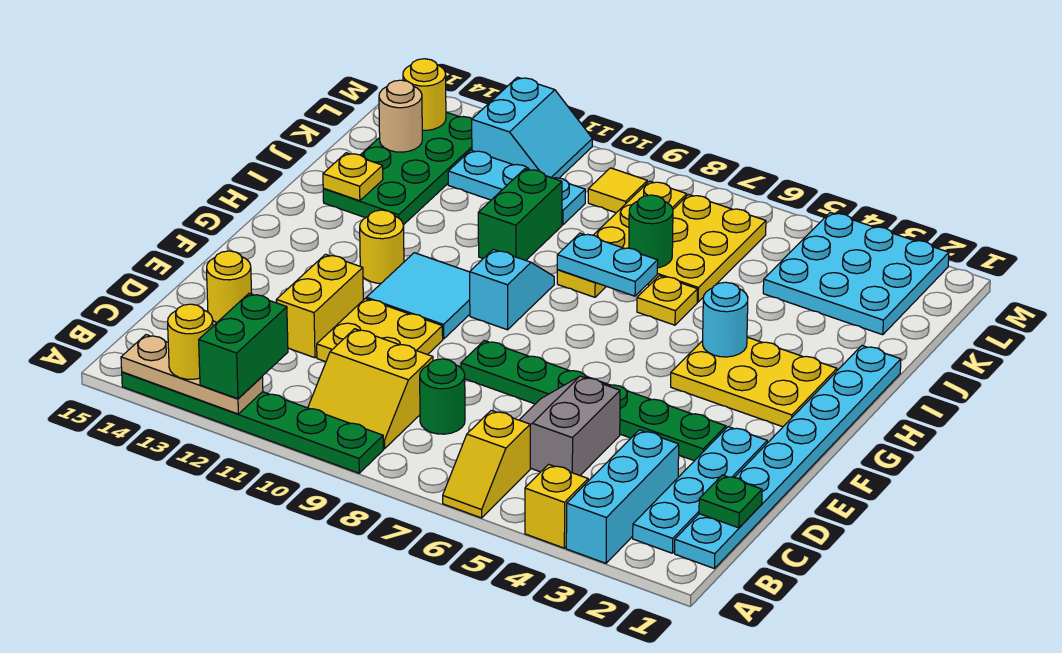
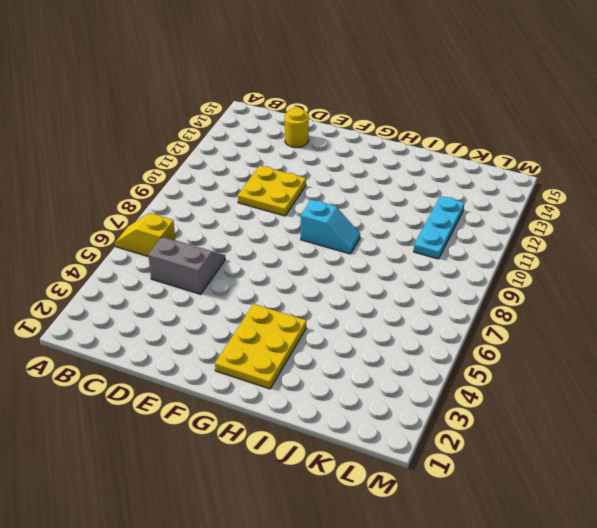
none -> cyan brick A3:C3 level 1
none -> yellow brick A4 level 1
none -> green plate A9:A14 level 1
none -> cyan plate B1:I1 level 1

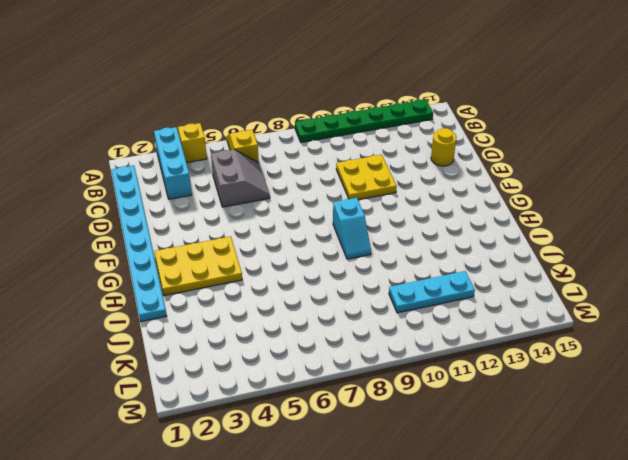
none -> cyan plate B2:E2 level 1
none -> yellow slope B9:C10 level 1 top C
none -> green round brick C8 level 1
none -> yellow brick D12:E12 level 1

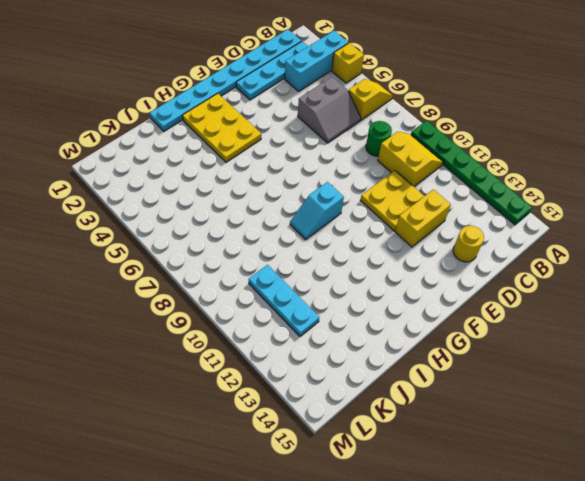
none -> green plate E3:E8 level 1
none -> cyan tile F10:G11 level 1
none -> yellow round brick G12 level 1
none -> yellow plate I6 level 1

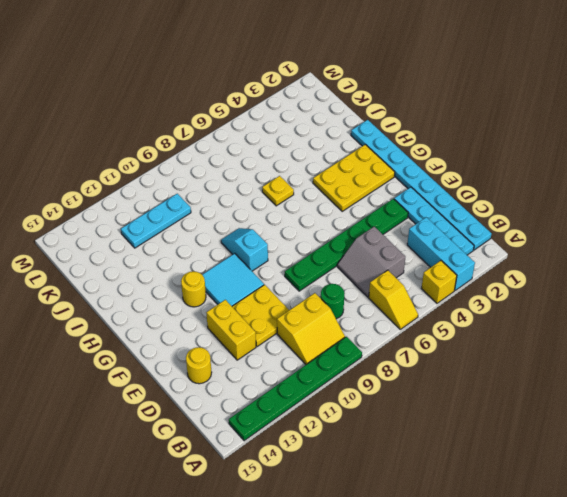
none -> yellow plate I8:L8 level 1
none -> green brick I10:J10 level 1
none -> green plate I13:L14 level 1
none -> yellow plate J6:L7 level 1

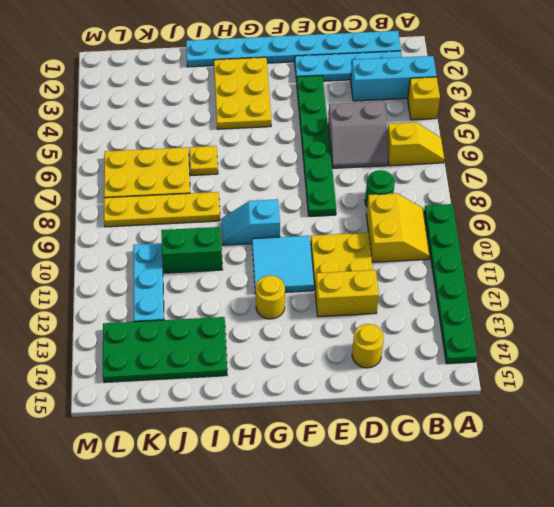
none -> cyan plate K2:M4 level 1
none -> yellow tile L9 level 1
none -> cyan slope L11:M12 level 1 top 12
none -> tan plate A12:A14 level 2

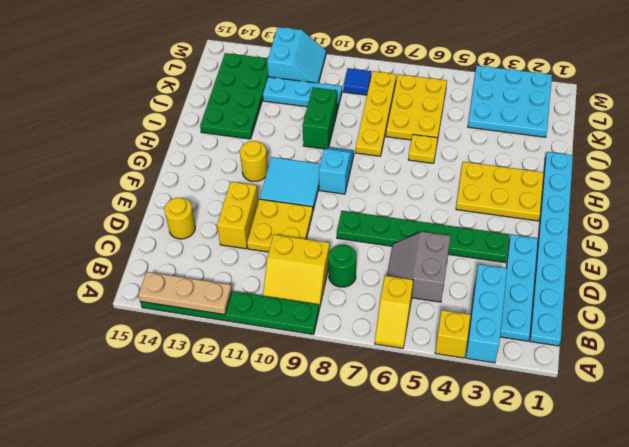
blue tile L9 level 1 -> yellow tile L9 level 1
none -> green plate C1 level 2
none -> cyan round brick H4 level 2
none -> cyan plate I7:I8 level 2
none -> yellow plate I14 level 2

